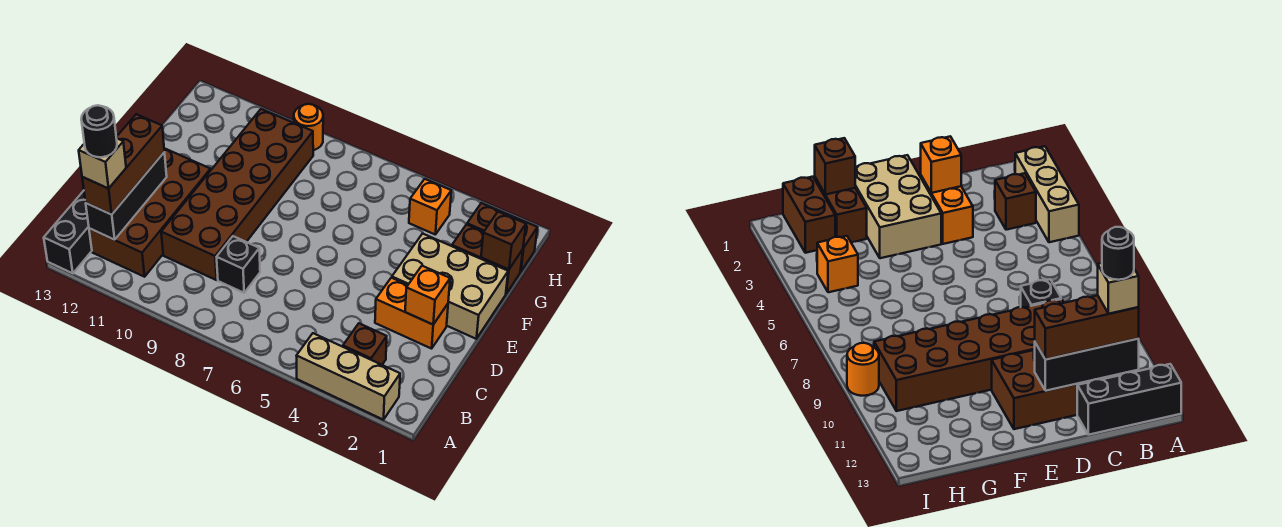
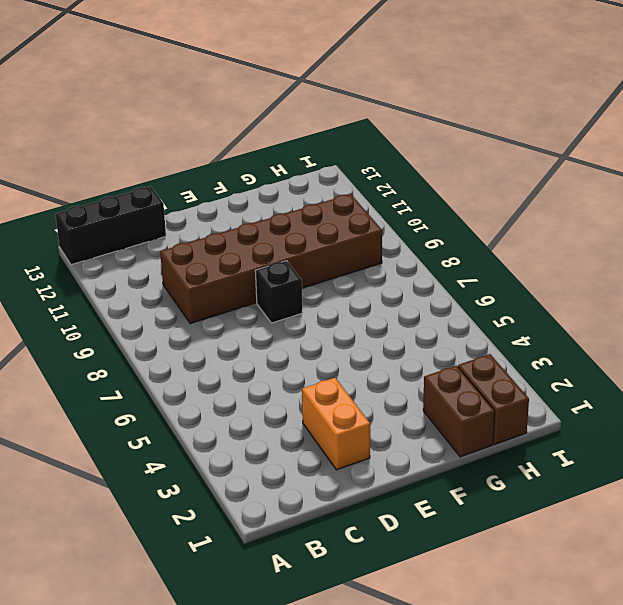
black brick E8 level 1 -> black brick C8 level 1
none -> tan brick A2:A4 level 1
none -> brown brick B3 level 1
none -> brown brick B11:E12 level 1

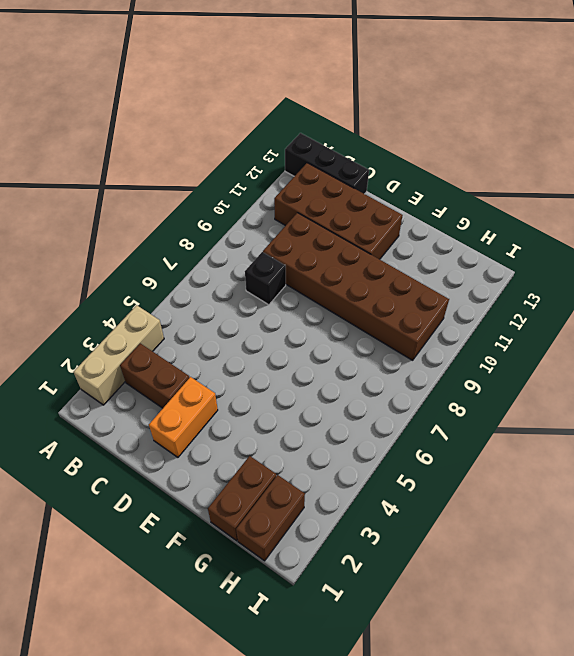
brown brick B3:C3 level 1 -> brown brick B3 level 1
none -> tan brick E1:F3 level 1
none -> orange brick H4 level 1
none -> orange round brick I9 level 1

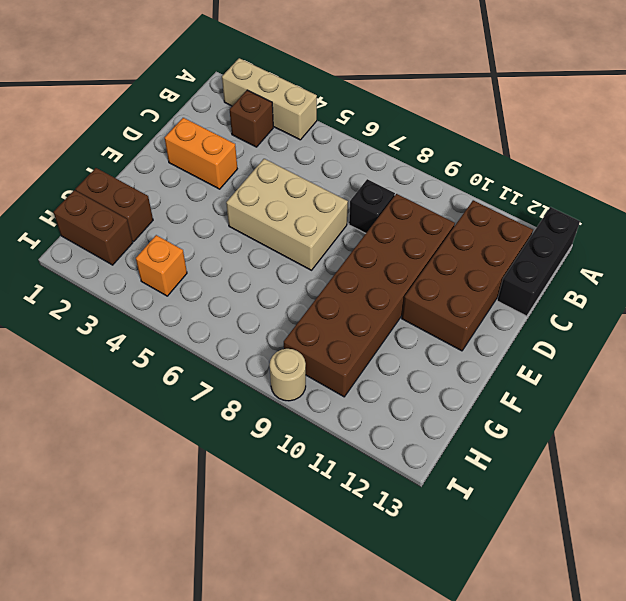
tan brick D5:E7 level 1 -> tan brick E1:F3 level 1
tan round brick I9 level 1 -> orange round brick I9 level 1
none -> black brick B12:D12 level 2
none -> orange brick D2 level 2
none -> brown brick G1 level 2

